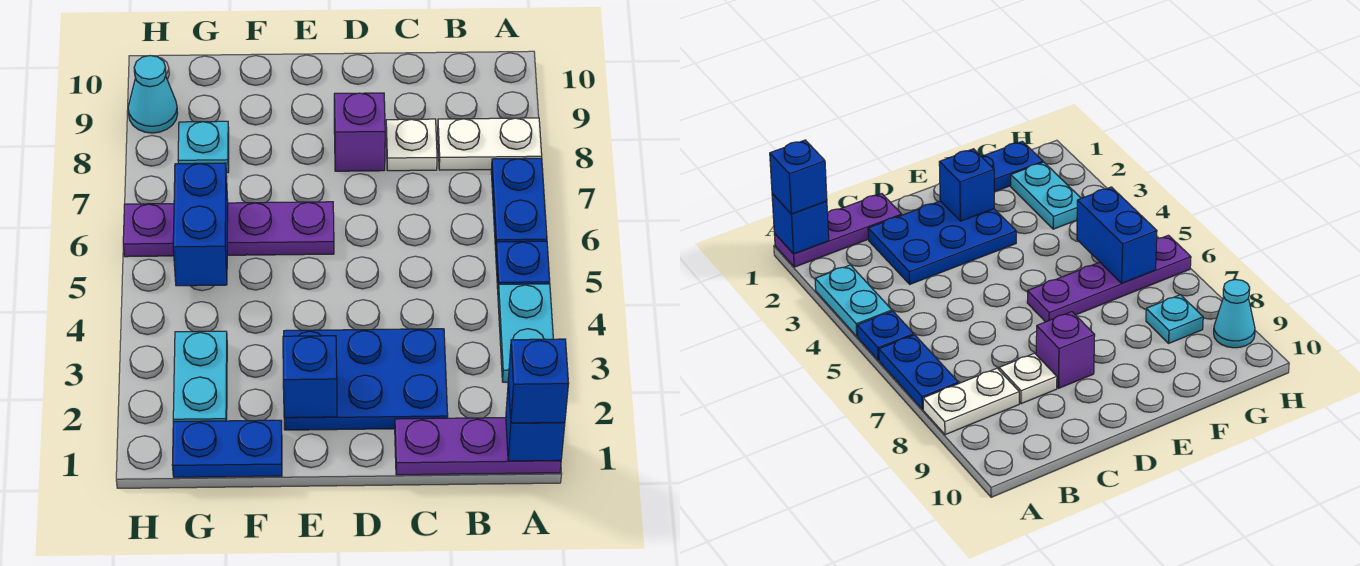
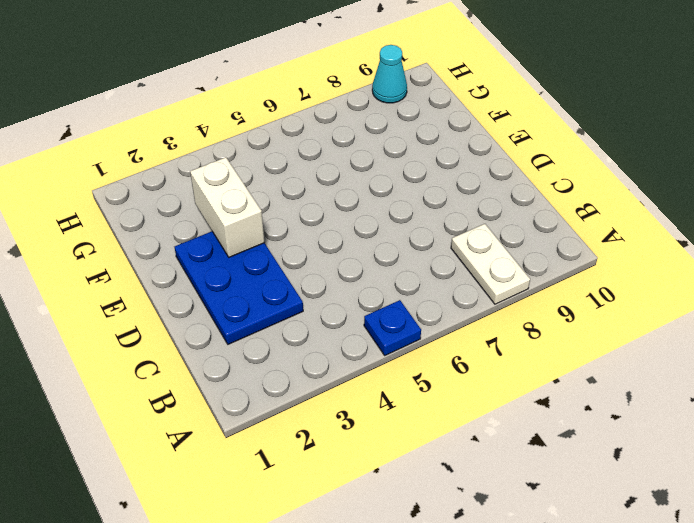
white brick E3:F3 level 2 -> none
none -> purple plate A1:C1 level 1
none -> cyan plate A3:A4 level 1
none -> blue plate A6:A7 level 1

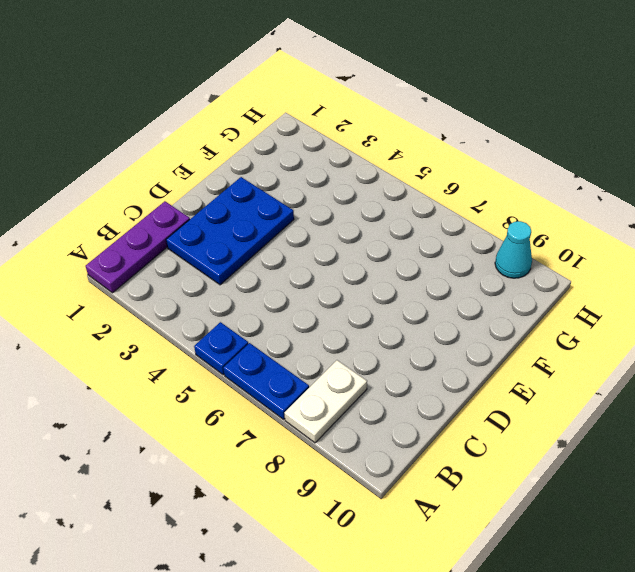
none -> cyan plate A3:A4 level 1
none -> white plate C8 level 1
none -> purple brick D8 level 1

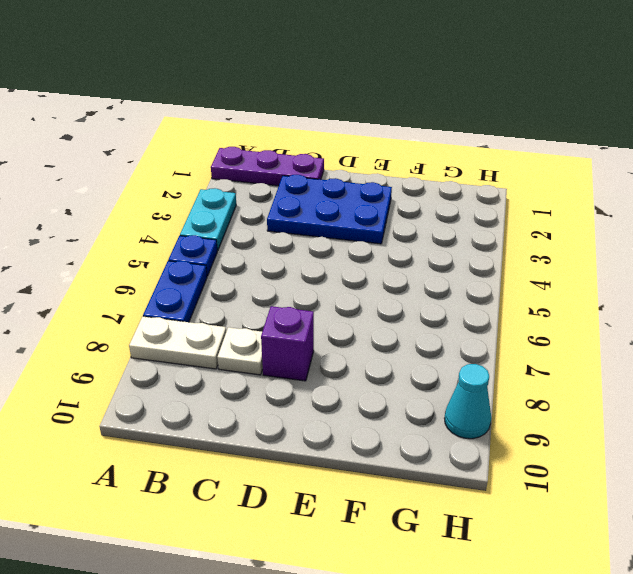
none -> purple plate E6:H6 level 1
none -> blue plate F1:G1 level 1
none -> cyan plate G2:G3 level 1

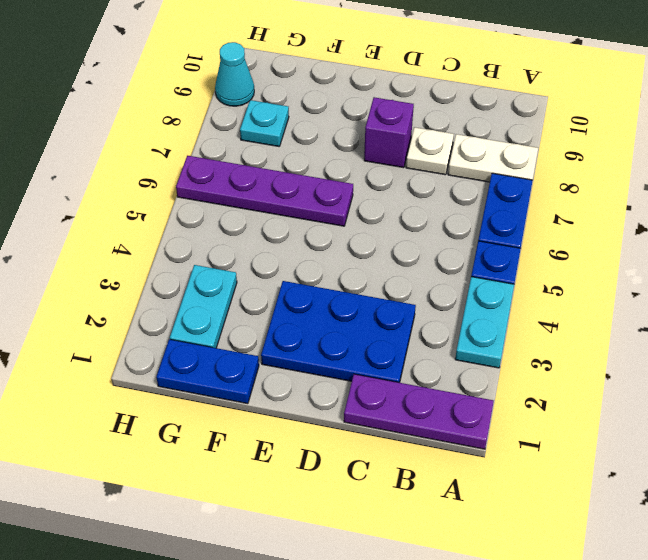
none -> blue brick A1 level 2
none -> blue brick E2 level 2
none -> blue brick G5:G6 level 2

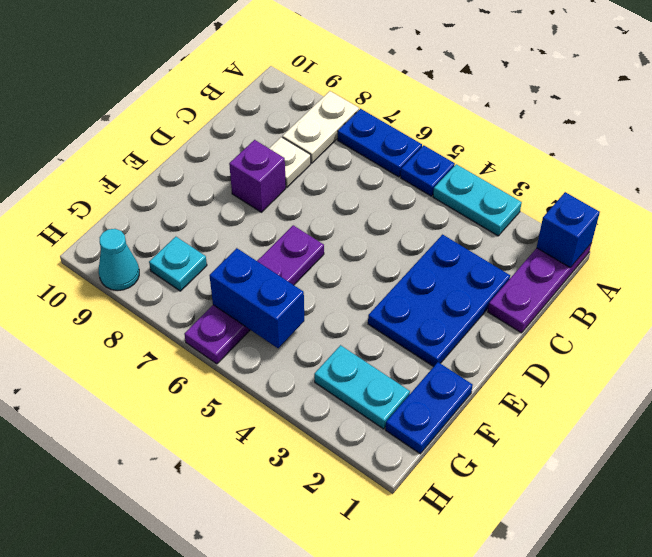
none -> blue brick E2 level 2
none -> blue brick A1 level 3

